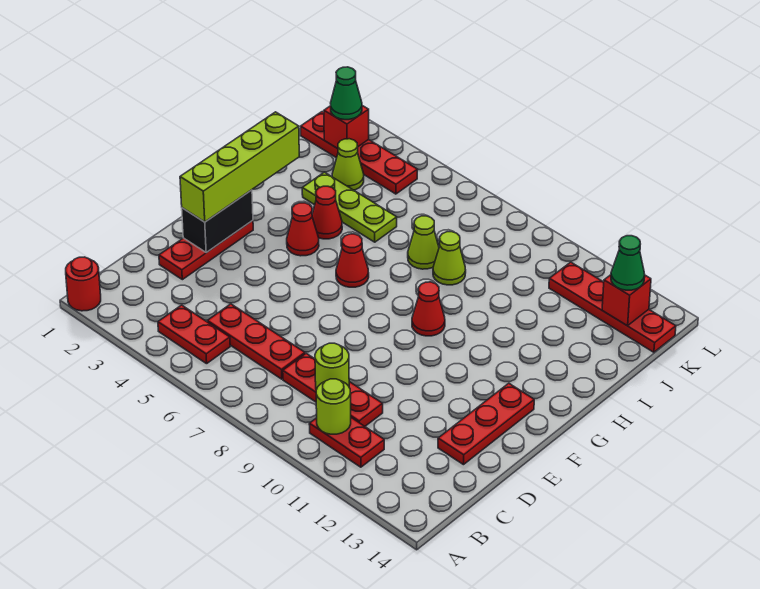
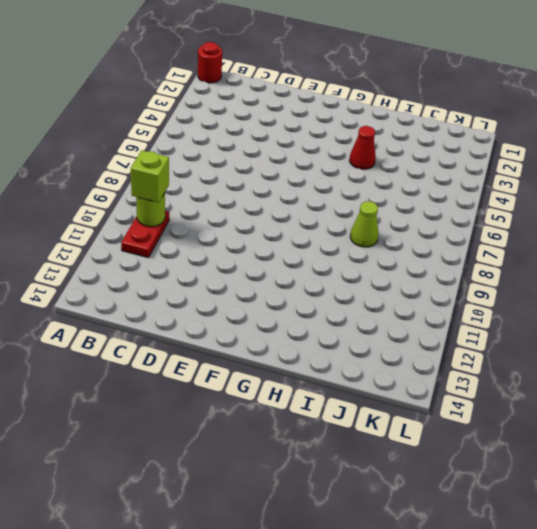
lime brick B10 level 3 -> none
none -> red plate B4:B5 level 1
none -> red plate C5:C7 level 1
none -> red plate C8:C10 level 1

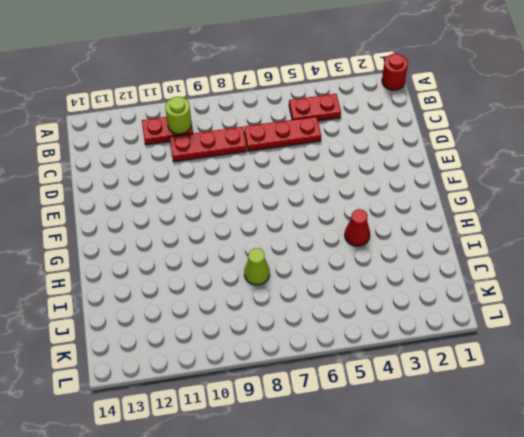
none -> red plate D2:F2 level 1
none -> red plate D13:F13 level 1
none -> red cone G4 level 1

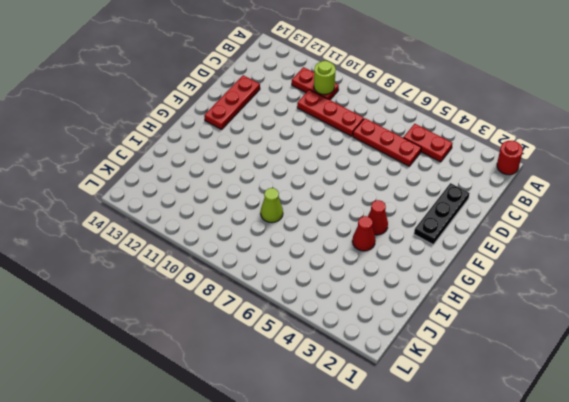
black plate D2:F2 level 1 -> red plate D2:F2 level 1
none -> red cone G6 level 1
none -> red cone G9 level 1
none -> lime plate I3:I5 level 1

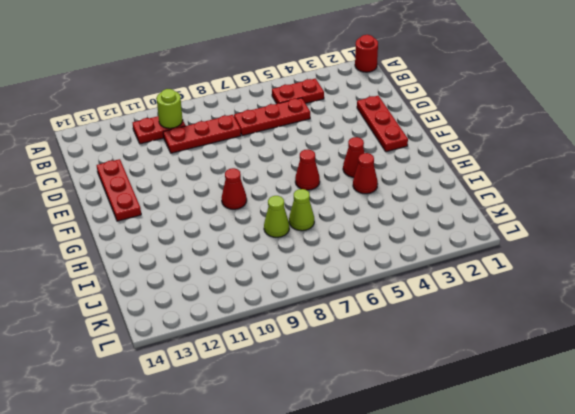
none -> lime plate I3:I5 level 1
none -> lime cone J3 level 1
none -> red plate K1:K4 level 1

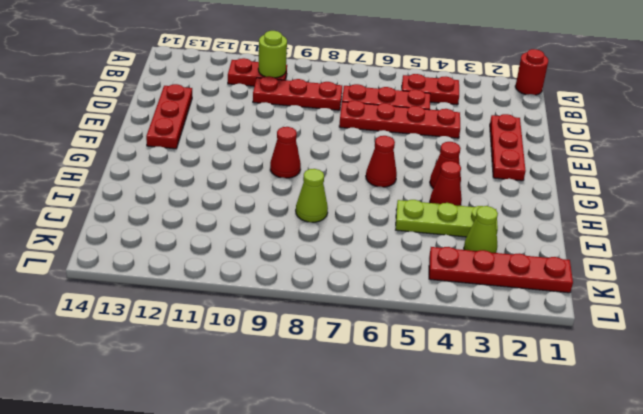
red plate D4:D7 level 1 -> red plate K11:K14 level 1
none -> lime cone I7 level 1
none -> lime round brick C9 level 2
none -> black brick E2:F2 level 2

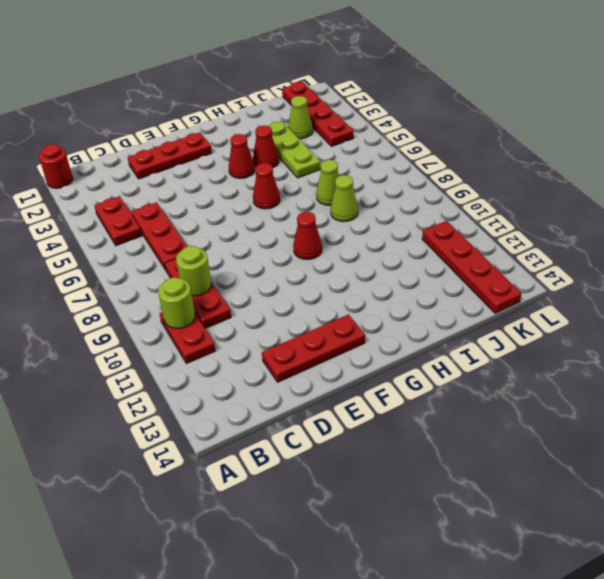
none -> black brick E2:F2 level 2
none -> red brick K2 level 2
none -> red brick K13 level 2

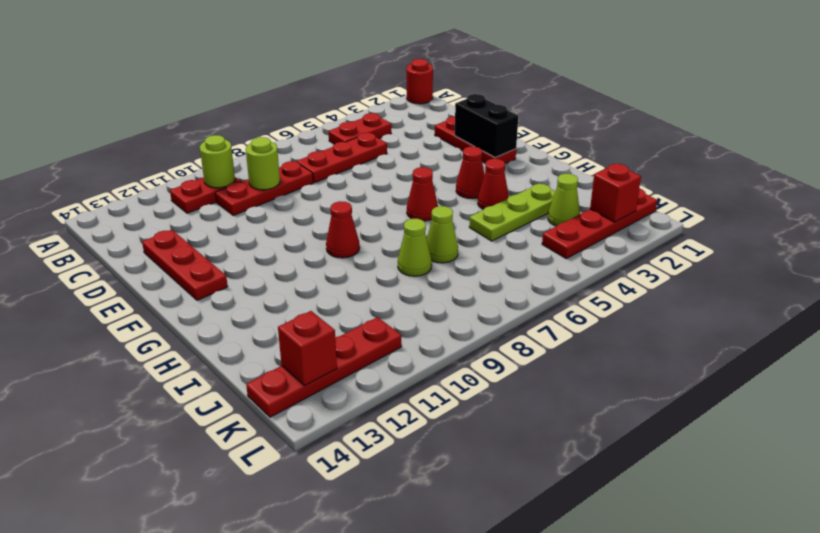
none -> lime brick E2:H2 level 3
none -> green cone K2 level 3
none -> green cone K13 level 3

